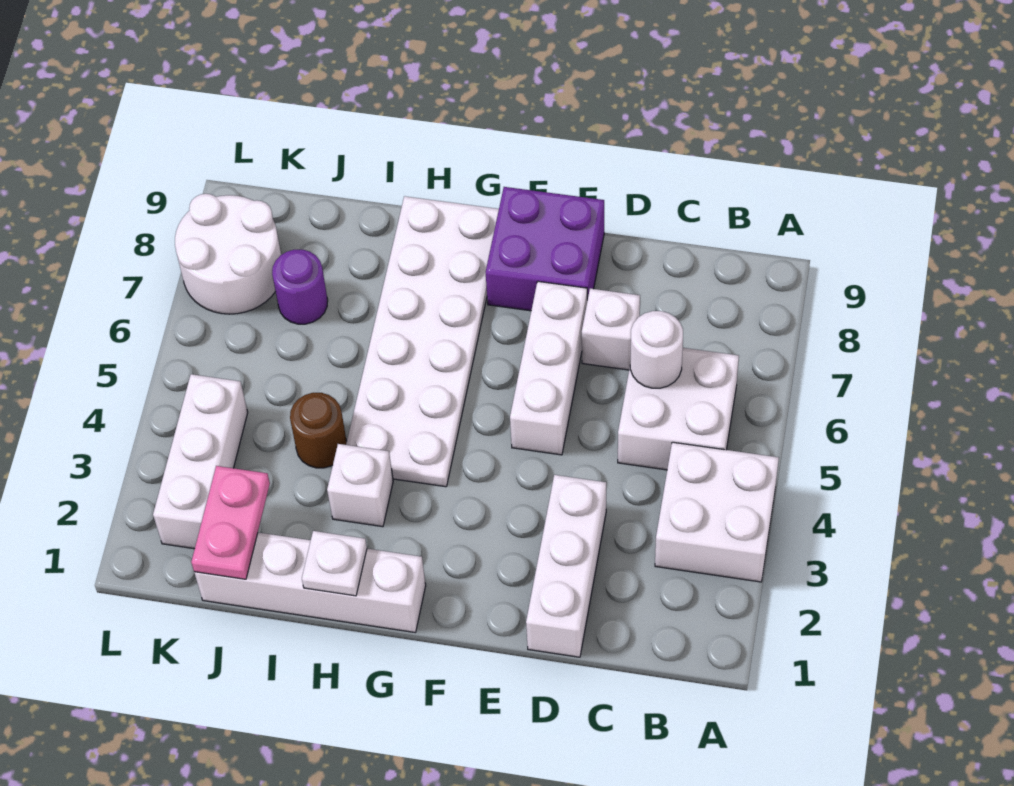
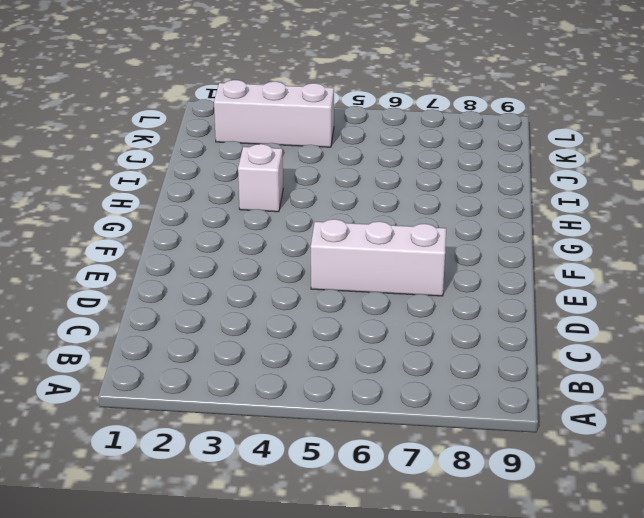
none -> white brick A3:B4 level 1
none -> white brick B5:C6 level 1
none -> white brick D1:D3 level 1

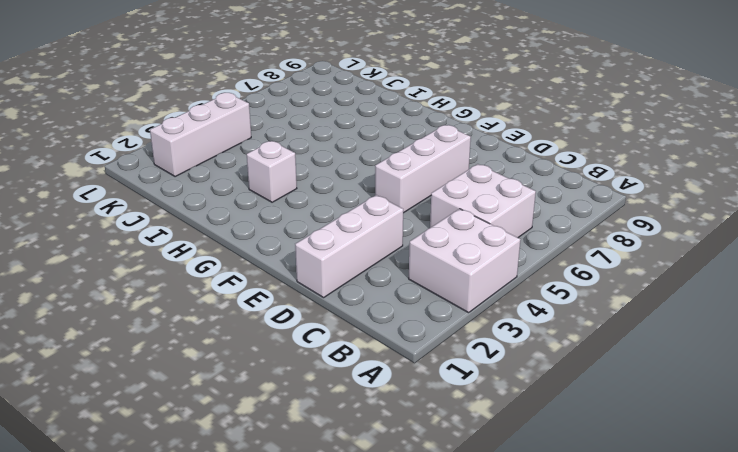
none -> white brick D7 level 1
none -> purple brick E8:F9 level 1
none -> white brick G1:J1 level 1

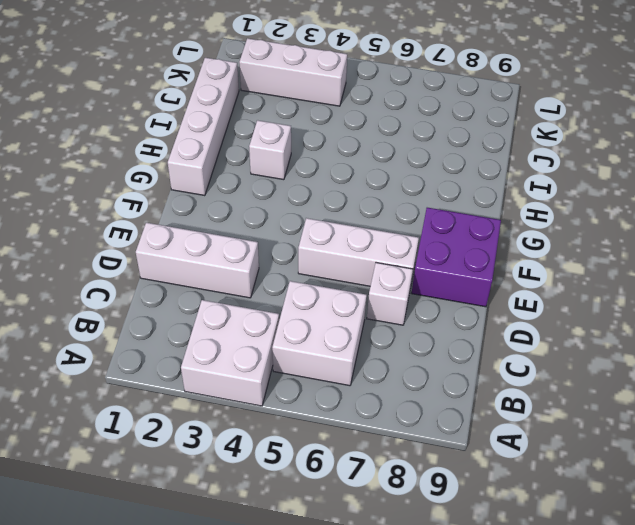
none -> white plate G4:H9 level 1
none -> brown round brick I4 level 1
none -> purple round brick J7 level 1

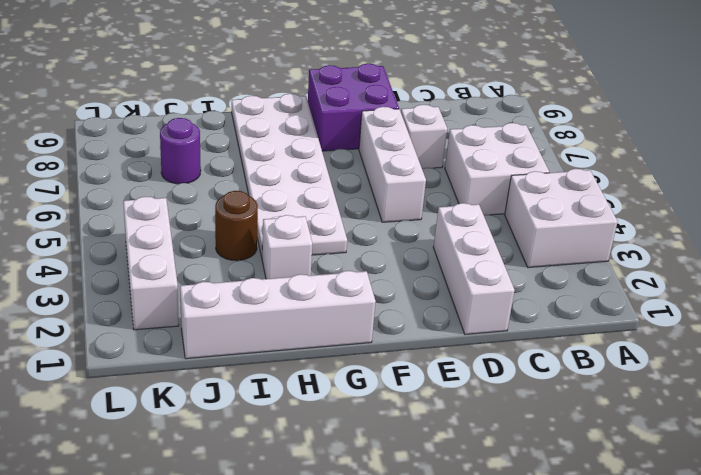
none -> white round brick K7:L8 level 1
none -> white round brick C6 level 2
none -> white plate H1 level 2

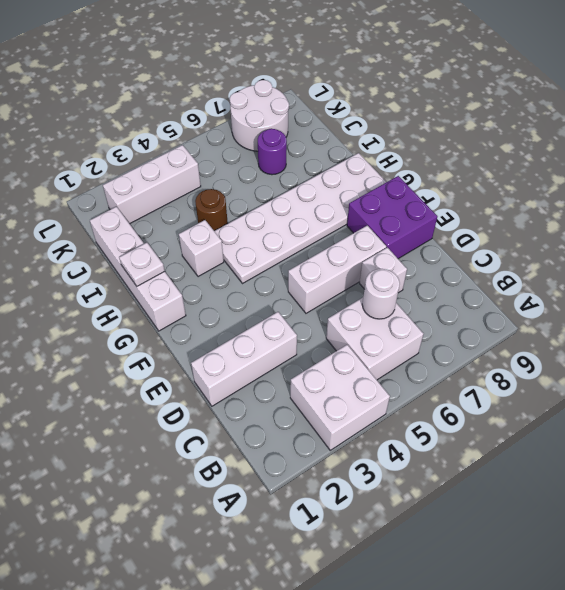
none -> pink plate J1:J2 level 2

